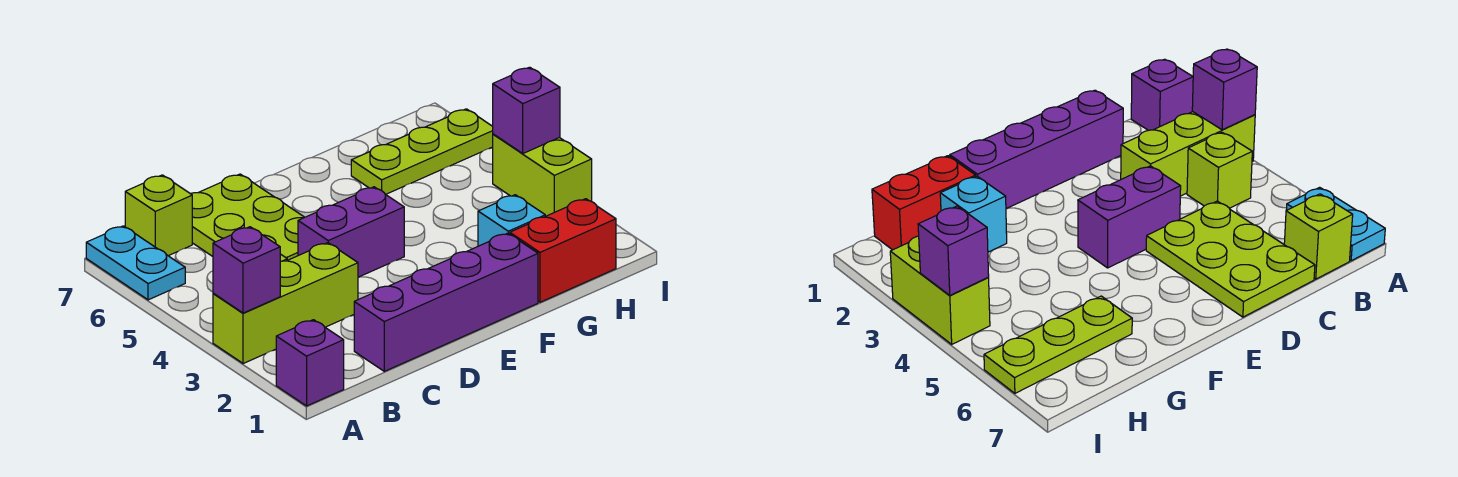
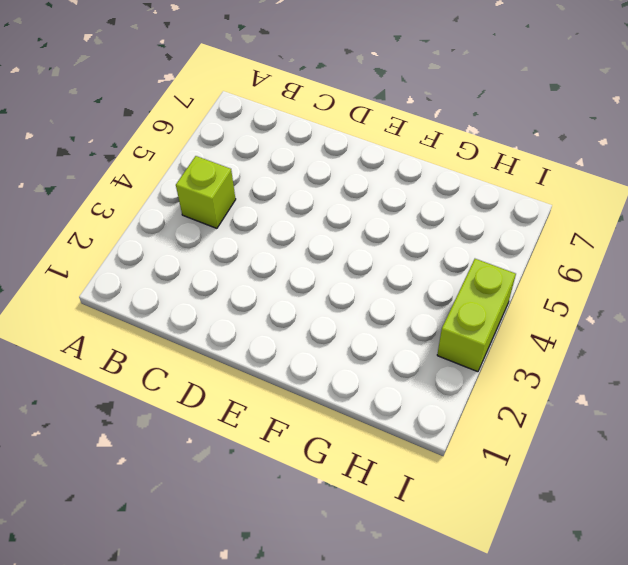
none -> purple brick A1 level 1
none -> lime brick A3:C3 level 1
none -> cyan plate A6:A7 level 1

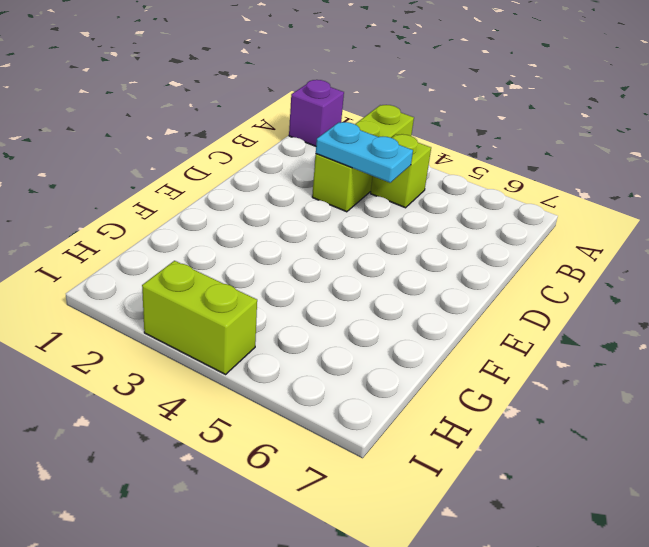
cyan plate C3:C4 level 2 -> cyan plate A6:A7 level 1
none -> lime brick B7 level 1
none -> purple brick C1:F1 level 1
none -> lime plate C5:D7 level 1

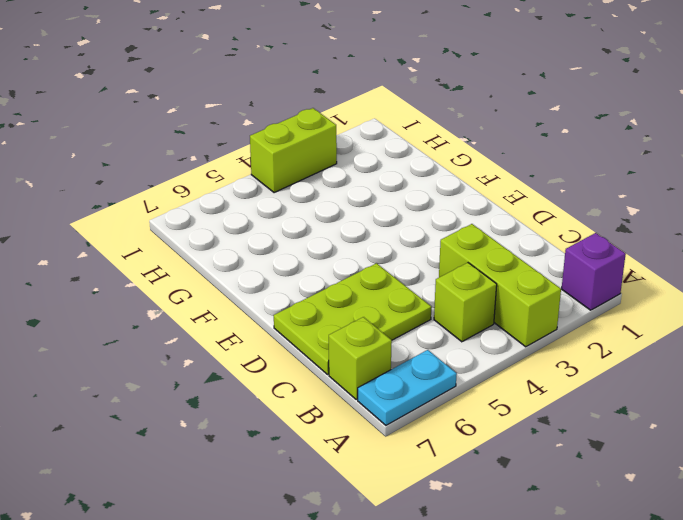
none -> purple brick C1:F1 level 1
none -> purple brick D4:E4 level 1
none -> red brick G1:H1 level 1

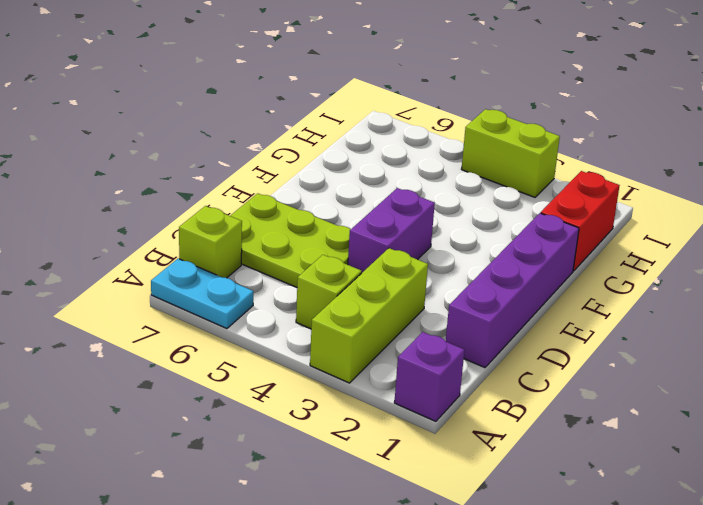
none -> cyan brick G2 level 1
none -> lime plate G6:I6 level 1
none -> purple brick A3 level 2

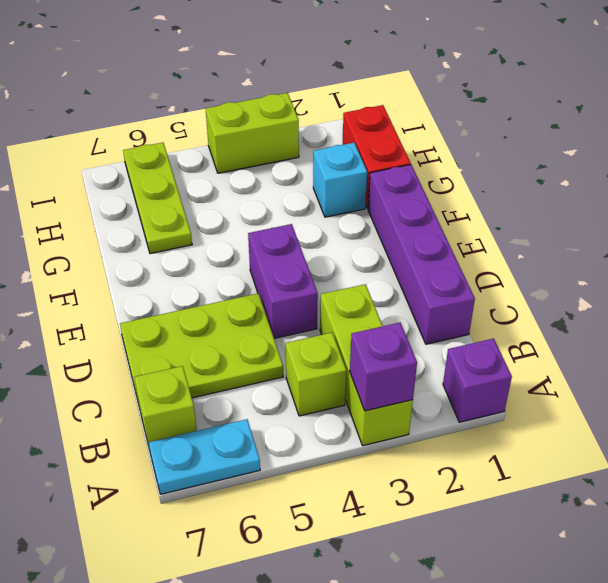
none -> purple brick I4 level 2

